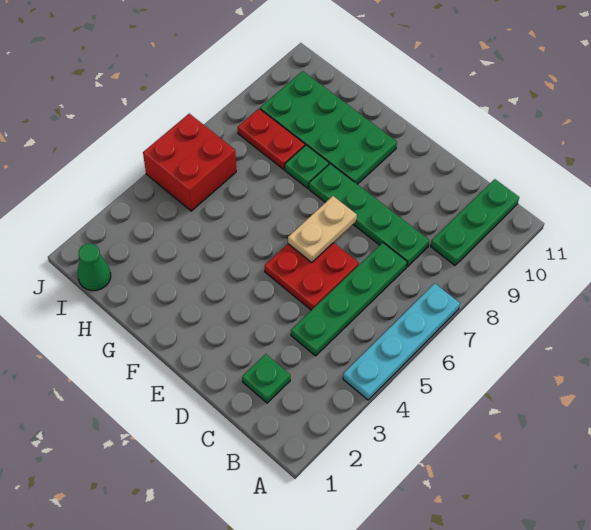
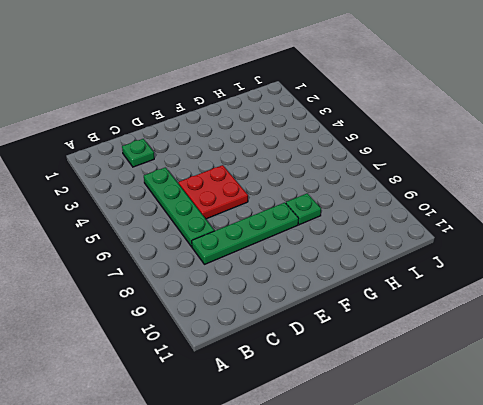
none -> cyan plate A4:A7 level 1
none -> green plate B9:B11 level 1
none -> green plate F9:I10 level 1

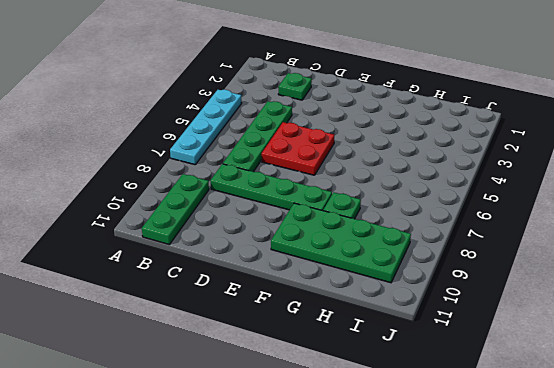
none -> red plate H8:I8 level 1
none -> green cone I1 level 1
none -> red brick I5:J6 level 1

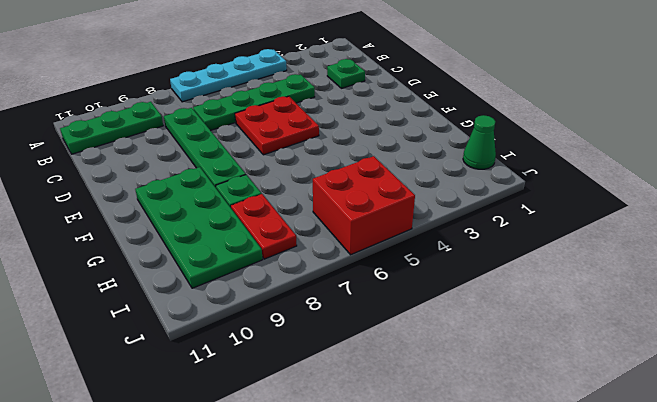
none -> tan plate E6:E7 level 2

